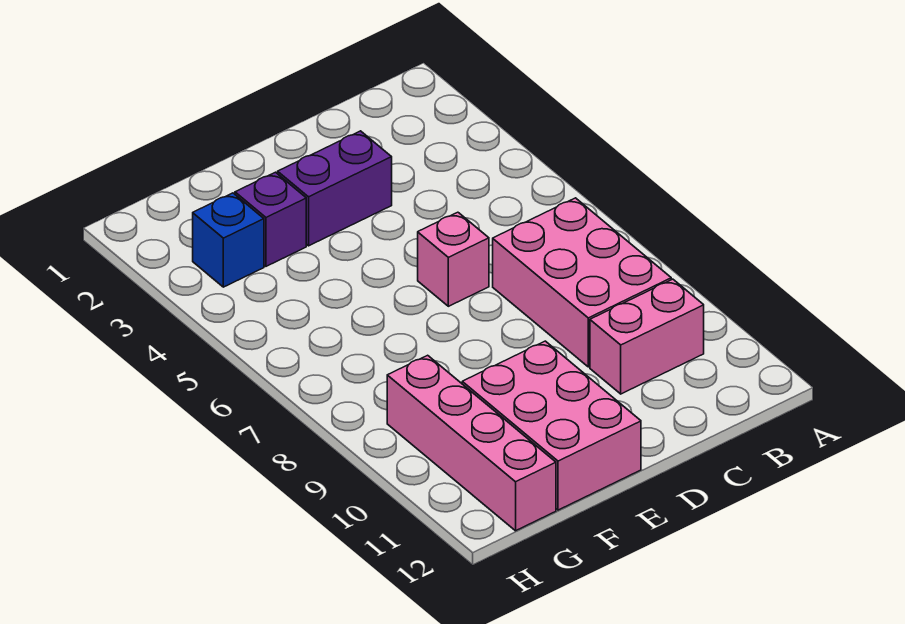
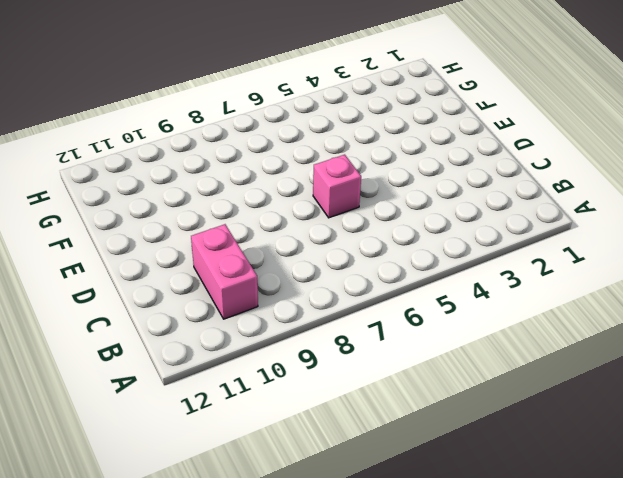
none -> pink brick B7:C9 level 1
none -> purple brick D3:E3 level 1

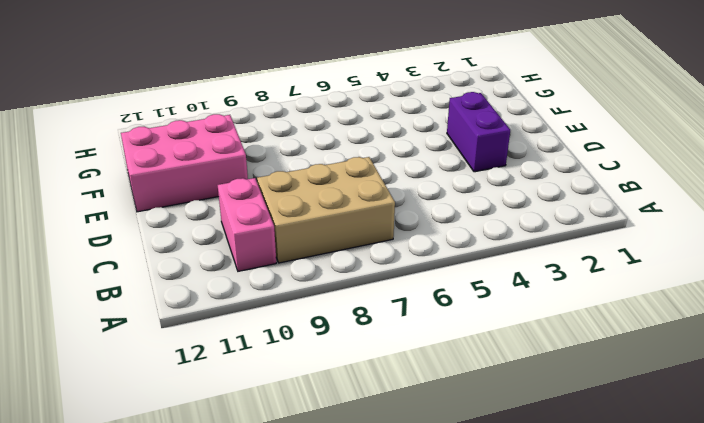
tan brick B7:C9 level 1 -> pink brick B7:C9 level 1
none -> pink brick D6 level 1
none -> purple brick F3 level 1

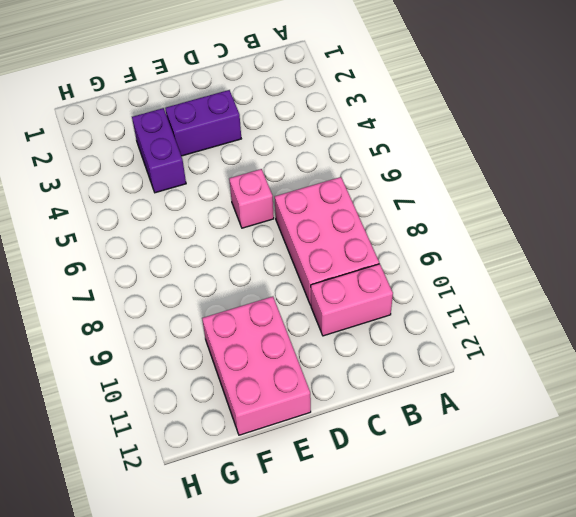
purple brick F3:F4 level 1 -> purple brick F3 level 1
none -> blue brick G3 level 1
none -> pink brick G9:G12 level 1

